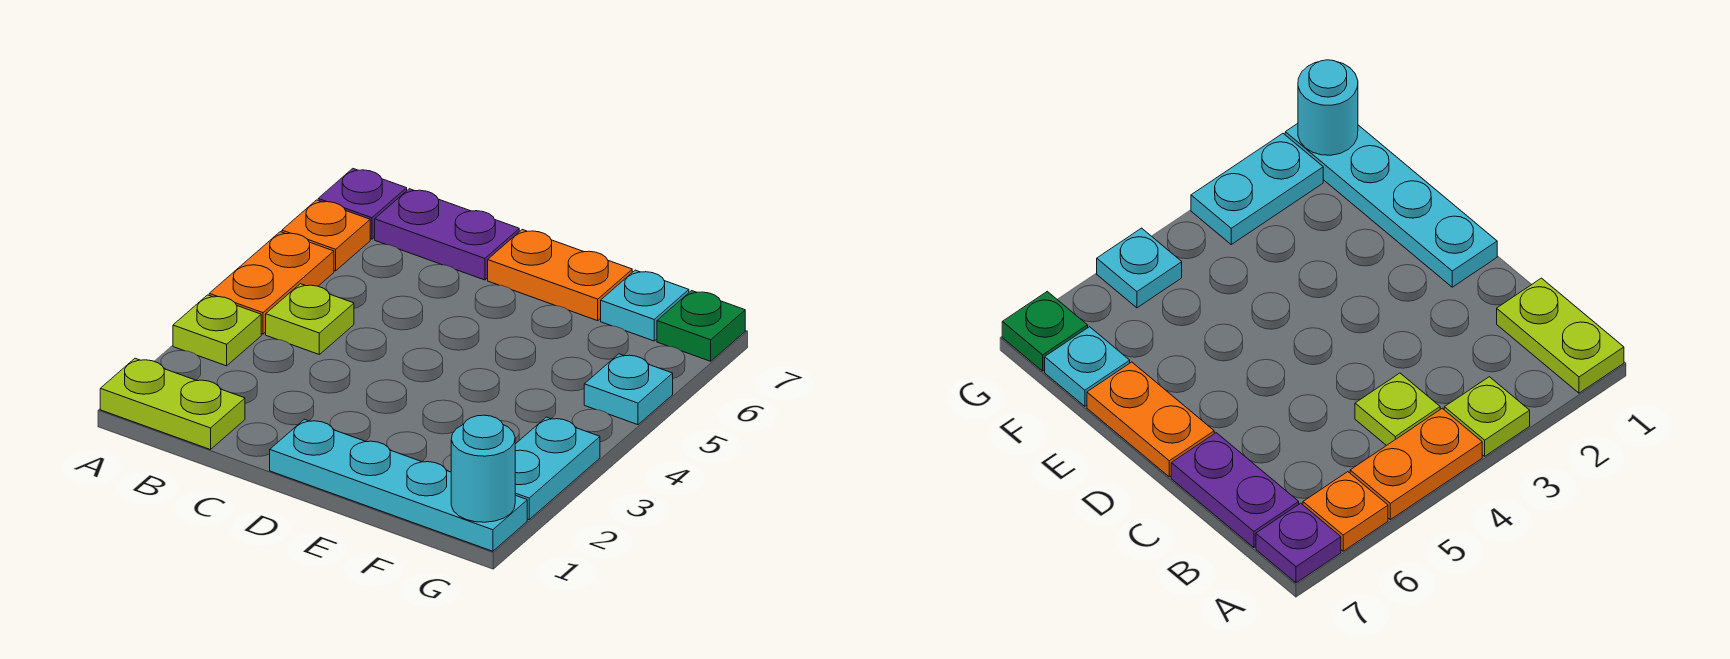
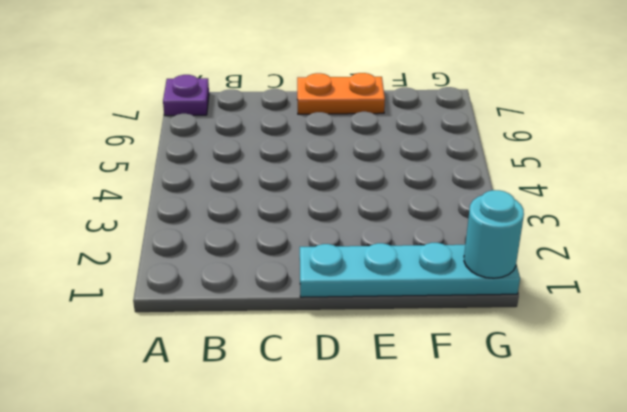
none -> lime plate A1:B1 level 1
none -> lime plate A3 level 1
none -> orange plate A4:A5 level 1

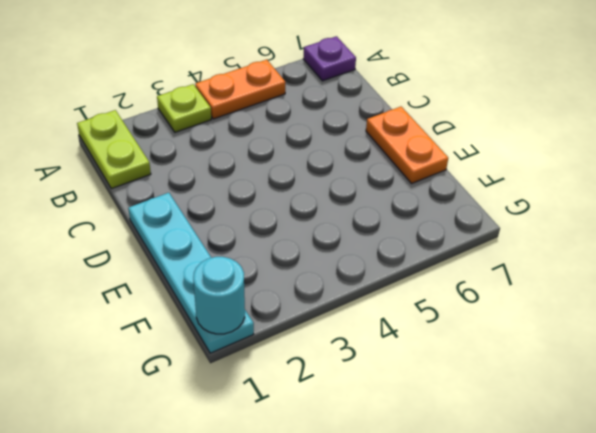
none -> orange plate A6 level 1
none -> lime plate B4 level 1
none -> purple plate B7:C7 level 1

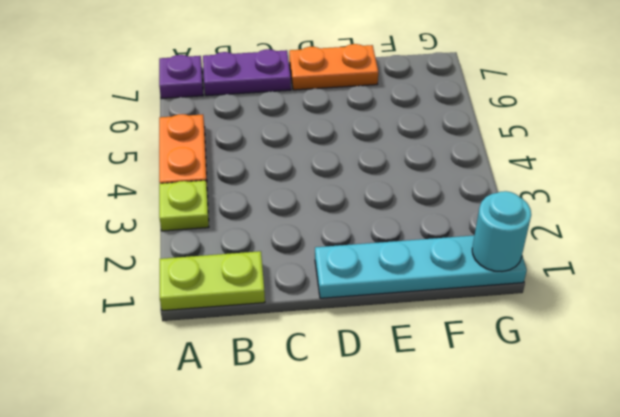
none -> orange plate A6 level 1
none -> lime plate B4 level 1
none -> cyan plate F7 level 1

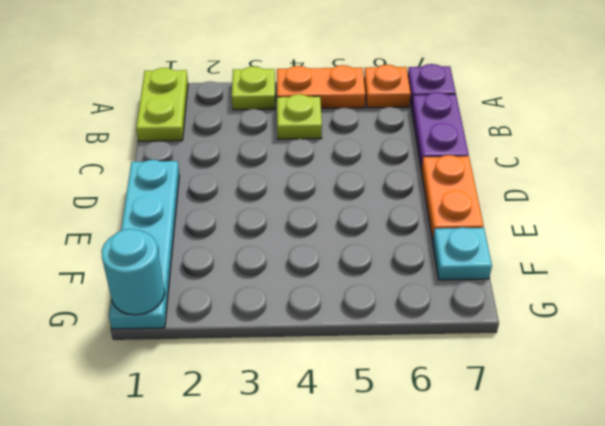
none -> cyan plate G2:G3 level 1
none -> cyan plate G5 level 1
none -> green plate G7 level 1

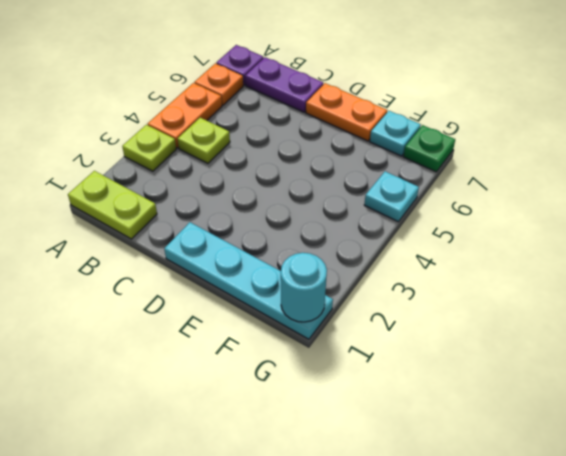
none -> cyan plate G2:G3 level 1

